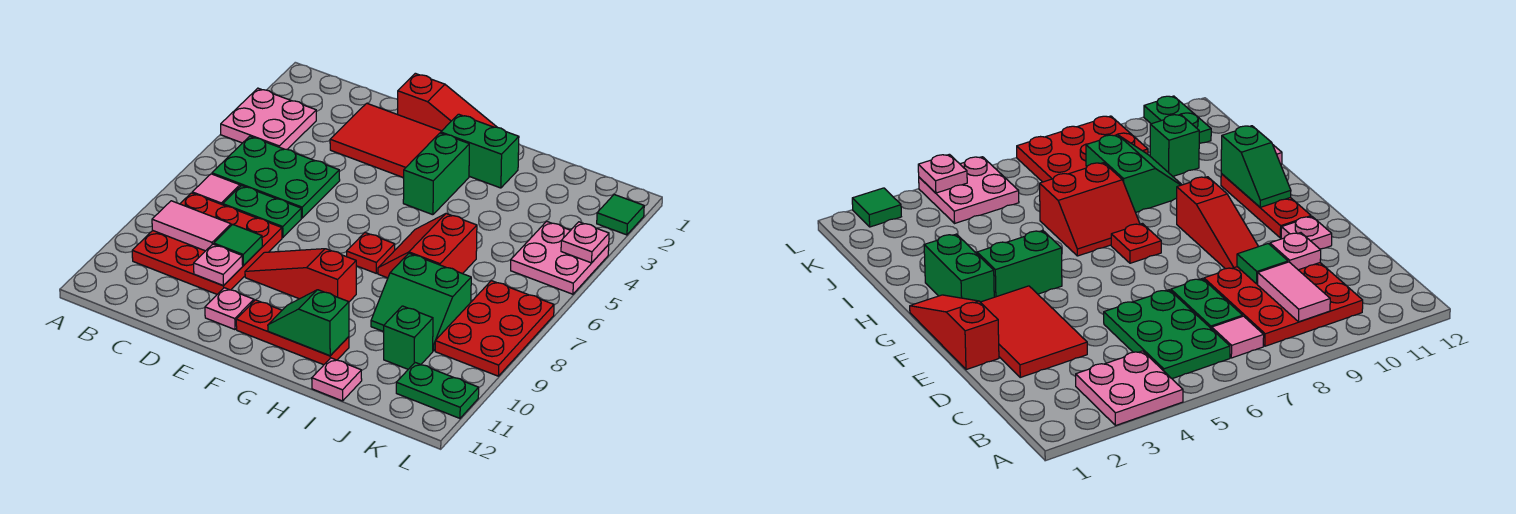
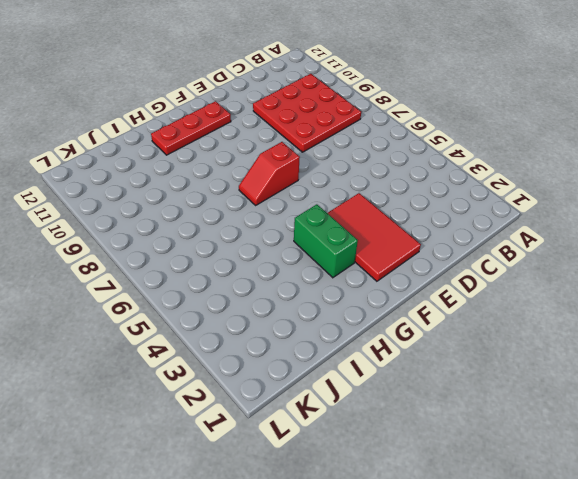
red tile E2:F4 level 1 -> red tile D2:F3 level 1
red slope F7:G7 level 1 top F -> red plate G7 level 1
none -> pink plate A3:B4 level 1
none -> green plate B5:D6 level 1
none -> pink tile B7 level 1

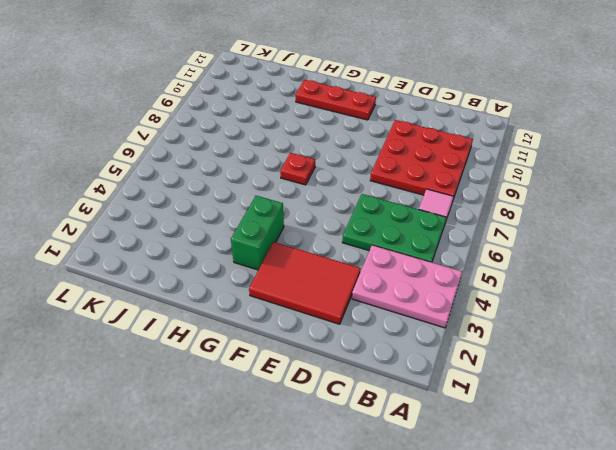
pink plate A3:C4 level 1 -> pink plate A3:B4 level 1
none -> green plate C7:D7 level 1
none -> red slope E1:G1 level 1 top E
none -> red slope E9:G9 level 1 top G

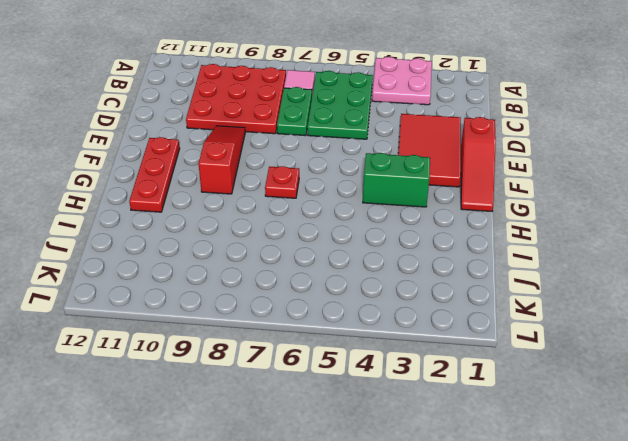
none -> pink plate E11 level 1
none -> green brick G2:H2 level 1
none -> red slope H6:I7 level 1 top I

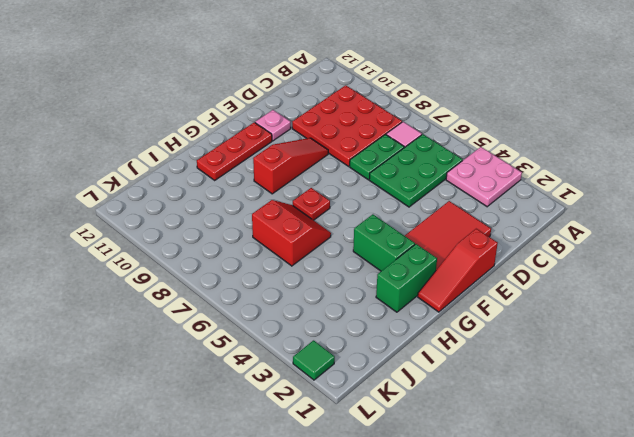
none -> green slope I8:J9 level 1 top 8
none -> pink plate I12 level 1
none -> green brick J10 level 1

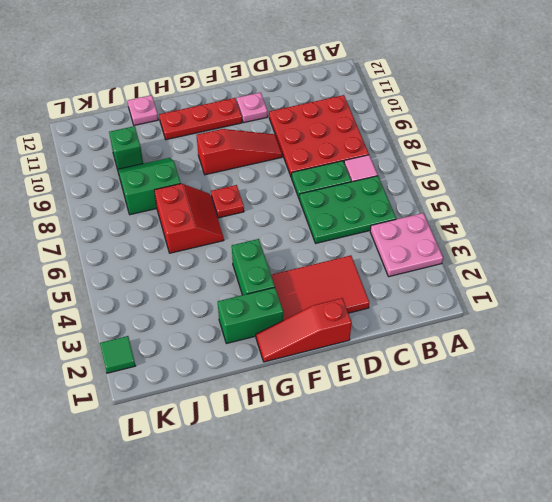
none -> pink plate K4:L5 level 1
none -> red plate K7:L9 level 1
none -> green plate K11:L11 level 1

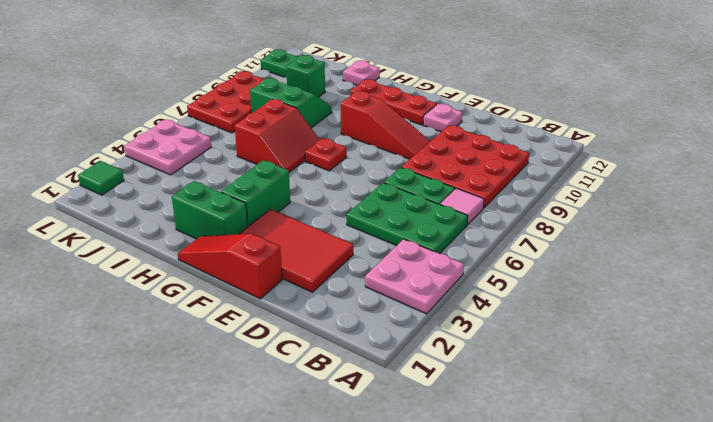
none -> pink tile B9:C9 level 2
none -> green tile D9 level 2
none -> pink plate D10 level 2

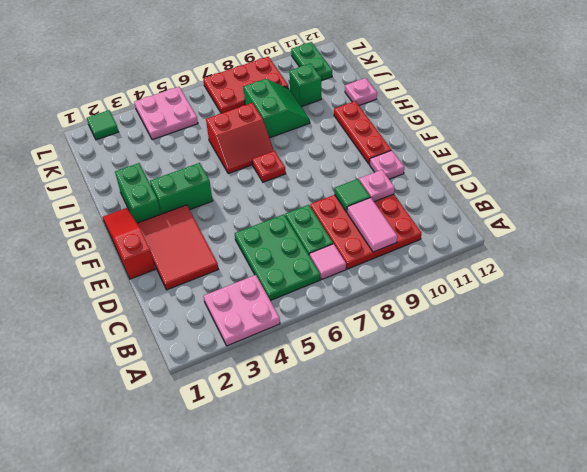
none -> red slope E9:G9 level 1 top G
none -> green slope G11:H11 level 2 top H
none -> pink plate L4 level 2

